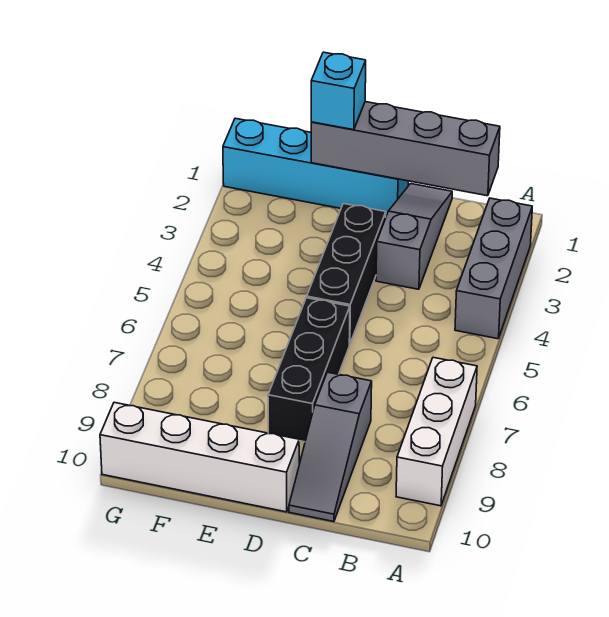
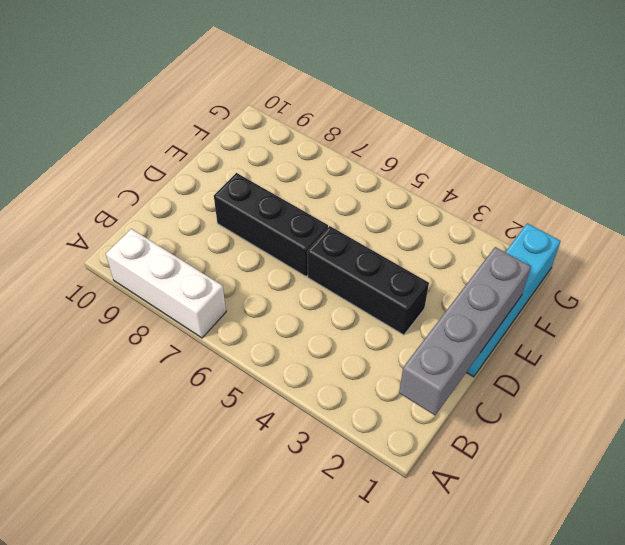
none -> grey brick A2:A4 level 1
none -> grey slope C1:C3 level 1 top 3

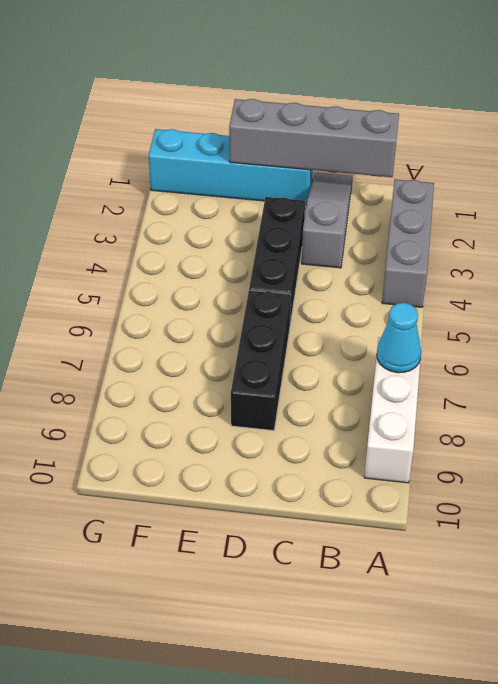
cyan cone A7 level 2 -> none
none -> grey slope C8:C10 level 1 top 8
none -> white brick D10:G10 level 1

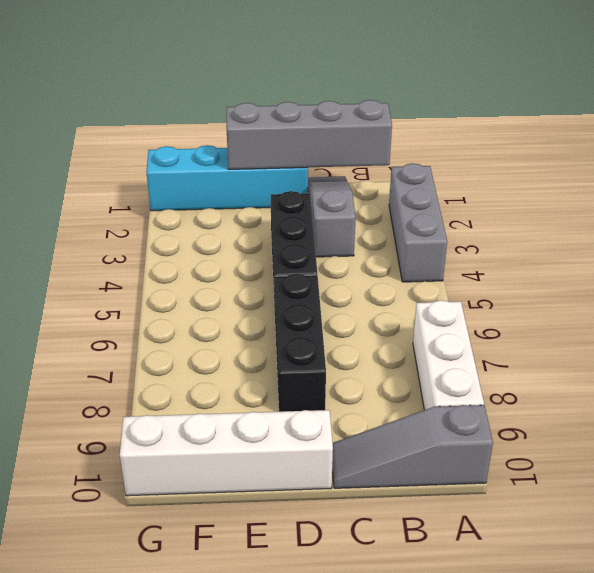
grey slope A10:C10 level 1 top A -> grey slope C8:C10 level 1 top 8
none -> cyan brick E1 level 3

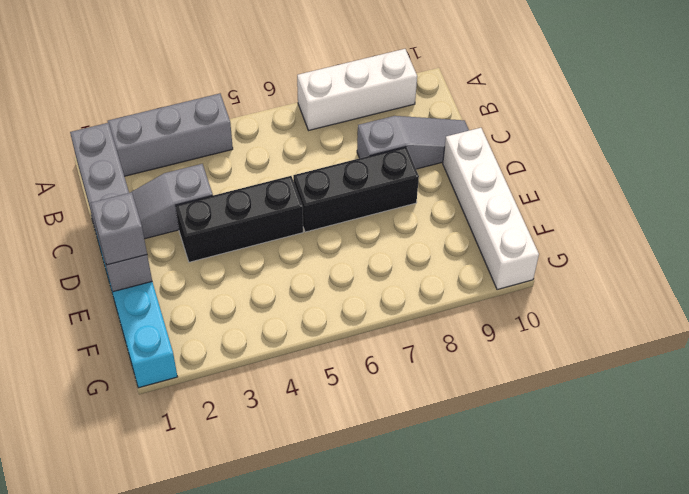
grey brick E1 level 3 -> cyan brick E1 level 3

